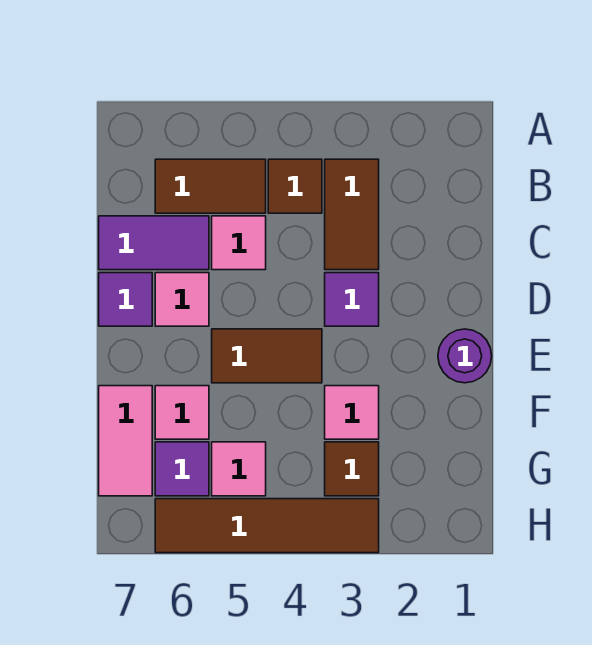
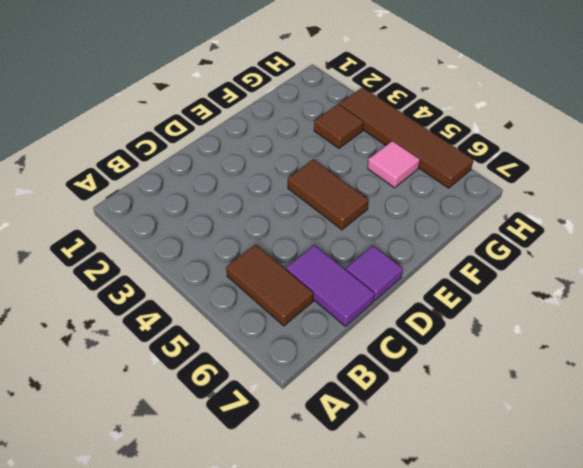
none -> brown tile B3:C3 level 1
none -> brown tile B4 level 1
none -> pink tile C5 level 1

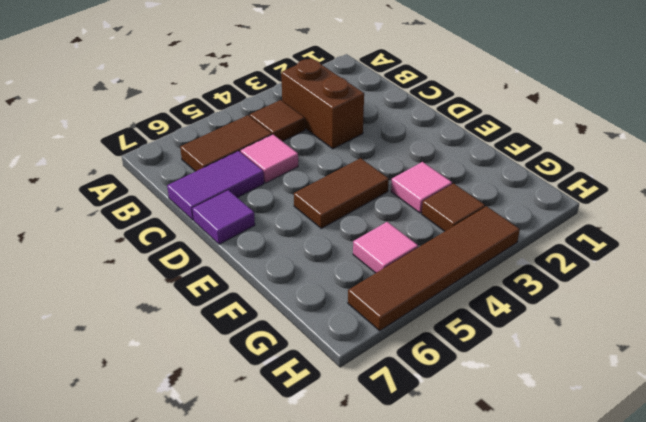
brown brick B3:C3 level 1 -> brown tile B3:C3 level 1
none -> purple tile D3 level 1
none -> pink tile D6 level 1
none -> purple round brick E1 level 1

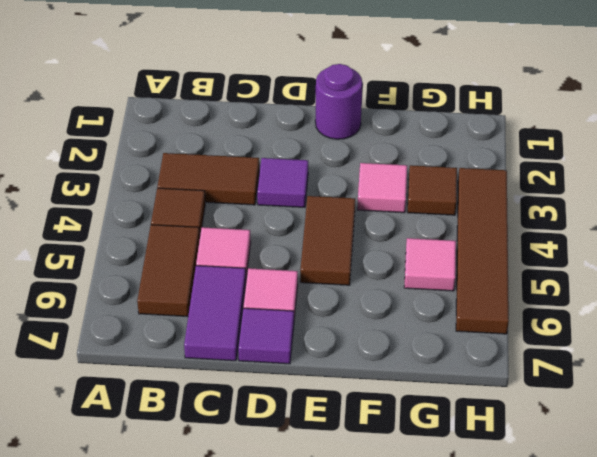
none -> pink tile F6 level 1
none -> pink tile F7:G7 level 1
none -> purple tile G6 level 1

